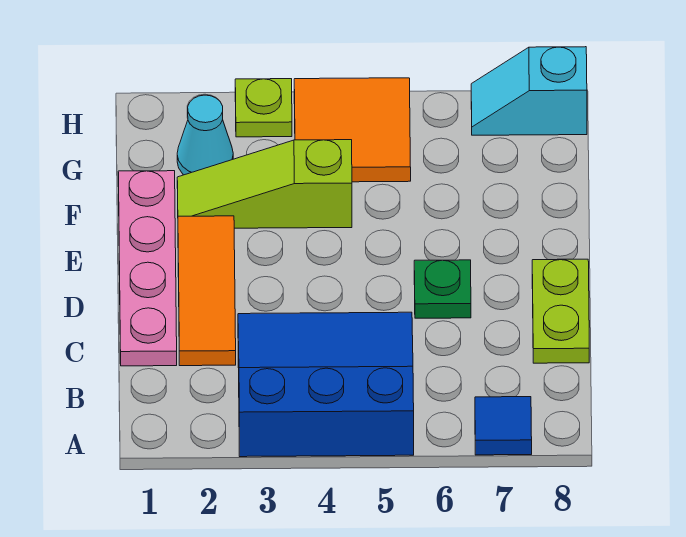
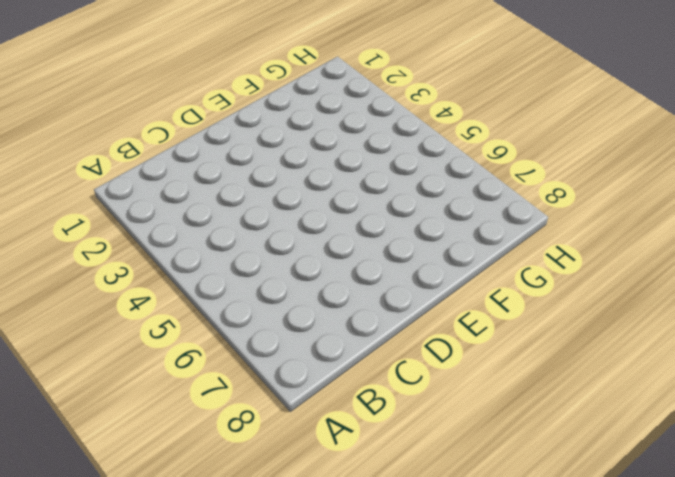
none -> blue slope A3:C5 level 1 top A
none -> blue tile A7 level 1

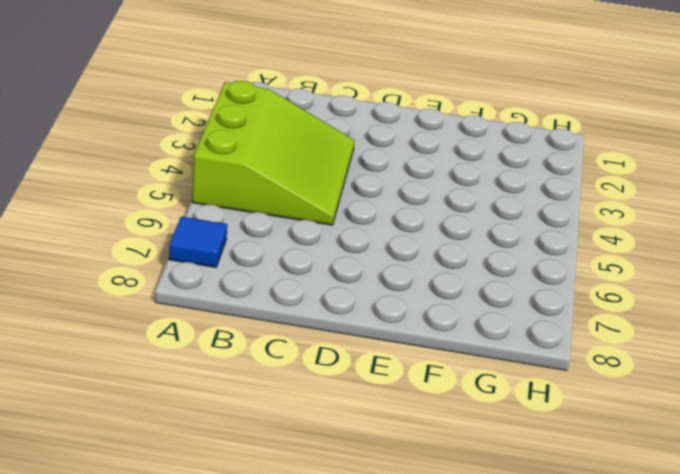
lime slope A3:C5 level 1 top A -> blue slope A3:C5 level 1 top A
none -> pink plate C1:F1 level 1
none -> orange tile C2:E2 level 1

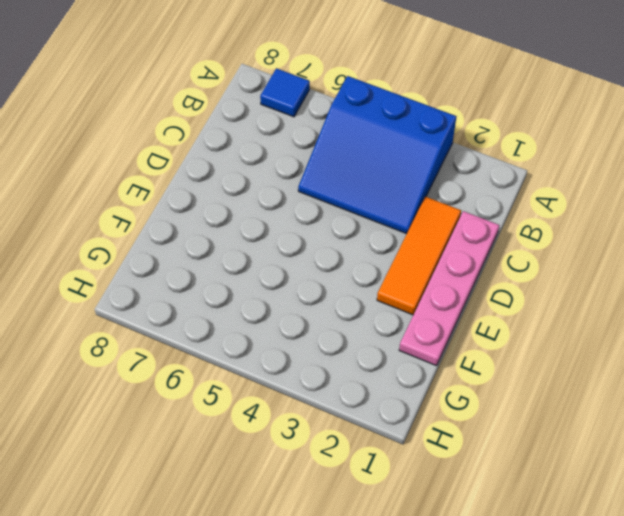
none -> lime plate C8:D8 level 1
none -> green plate D6 level 1

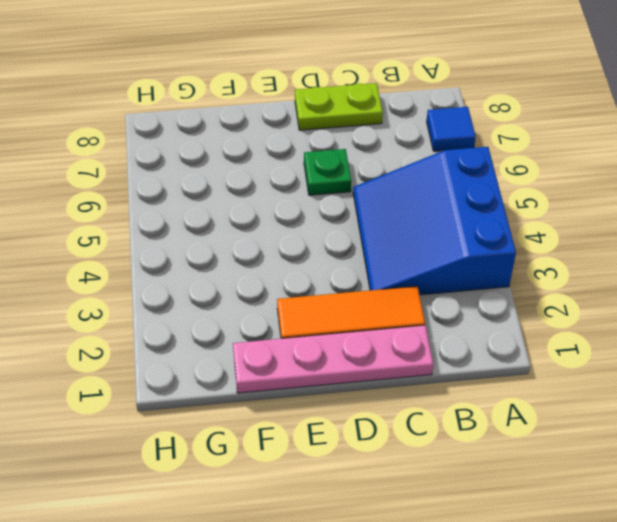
none -> lime slope F2:F4 level 1 top 4
none -> cyan cone G2 level 1

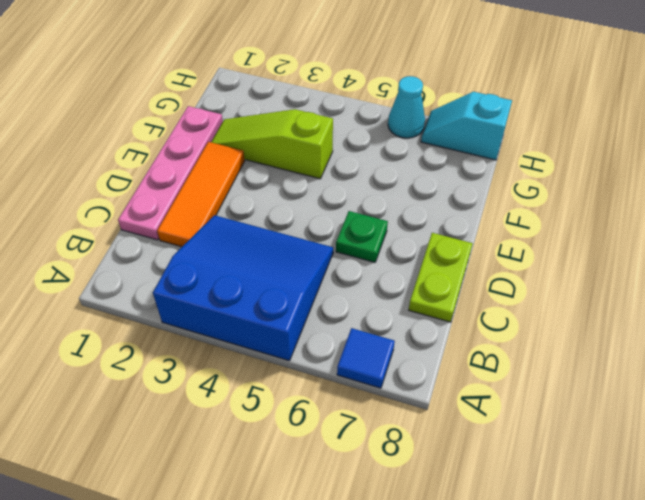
cyan cone H6 level 1 -> cyan cone G2 level 1
none -> orange tile G4:H5 level 1
none -> lime plate H3 level 1

